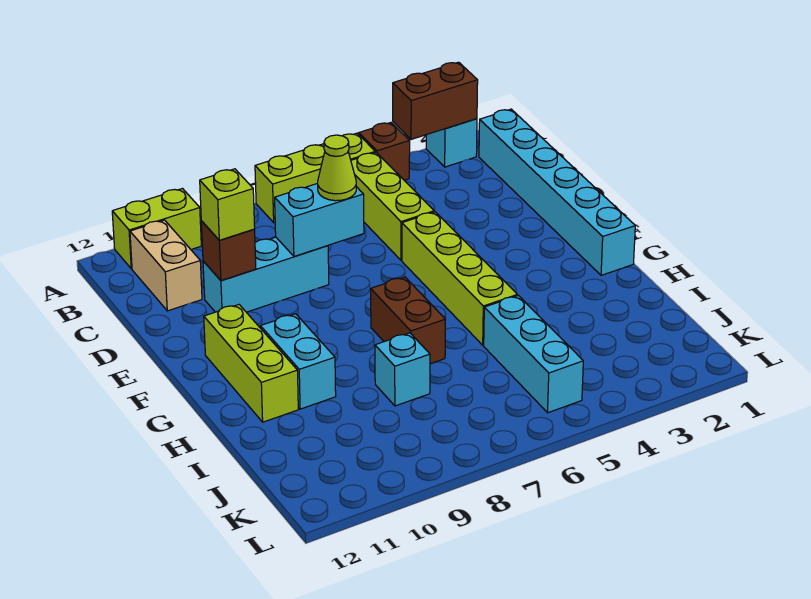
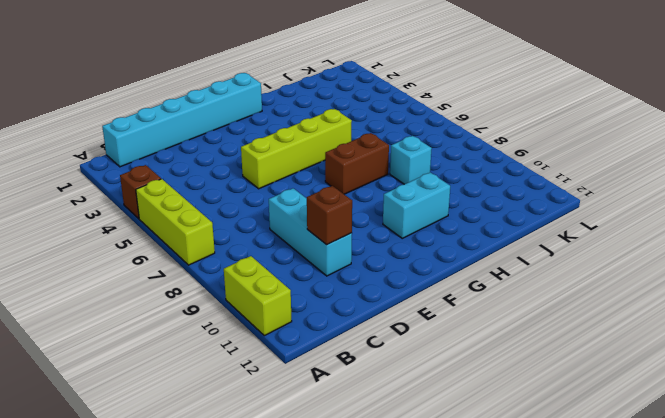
none -> cyan brick A2 level 1
none -> lime brick B5:D5 level 1
none -> tan brick B11:C11 level 1

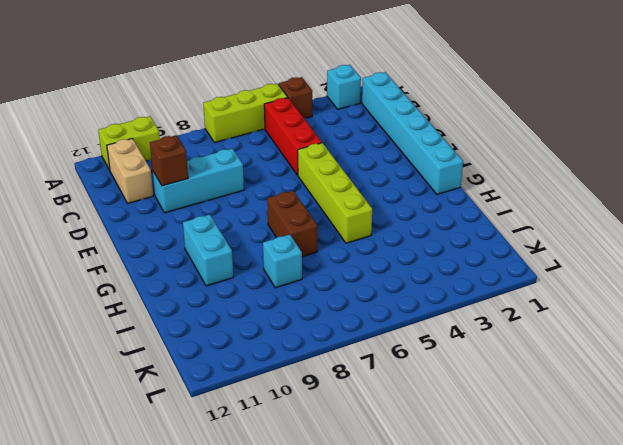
red brick B5:D5 level 1 -> lime brick B5:D5 level 1
none -> lime brick F11:H11 level 1
none -> cyan brick I5:K5 level 1
none -> brown brick A2:A3 level 2

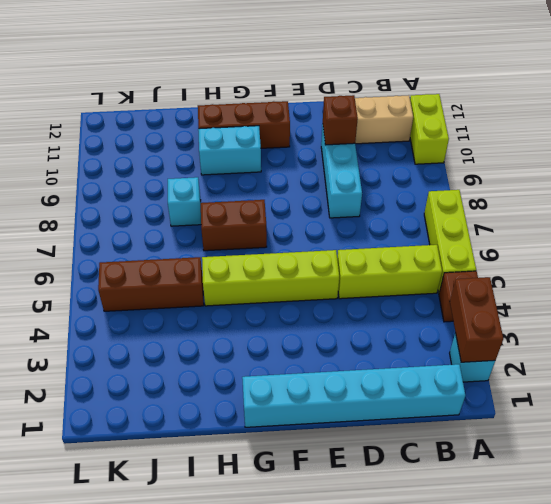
brown brick F11:H11 level 1 -> lime brick F11:H11 level 1
brown brick I5:K5 level 1 -> cyan brick I5:K5 level 1
none -> cyan brick D7:D8 level 2
none -> lime cone D7 level 3
none -> lime brick D10 level 3

